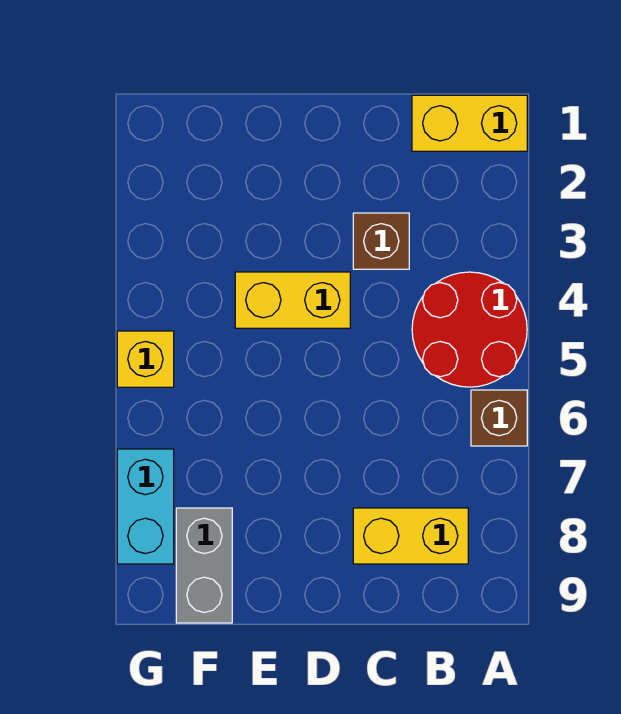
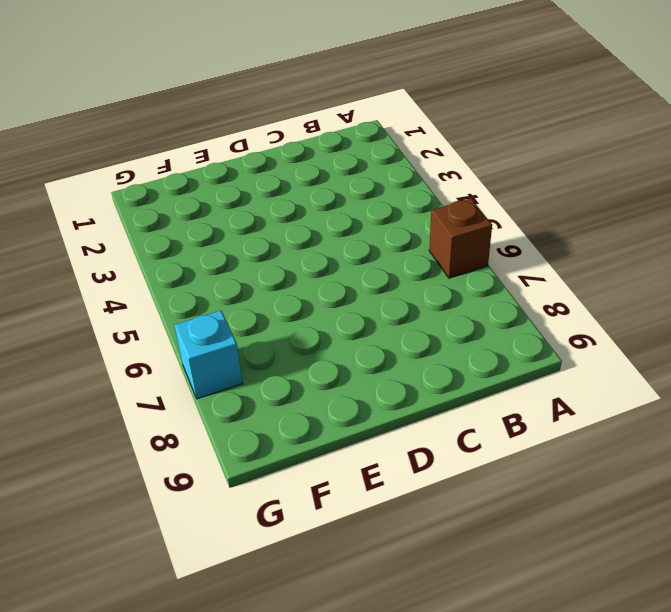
cyan brick G7 level 1 -> cyan brick G7:G8 level 1
none -> yellow brick A1:B1 level 1
none -> red round brick A4:B5 level 1

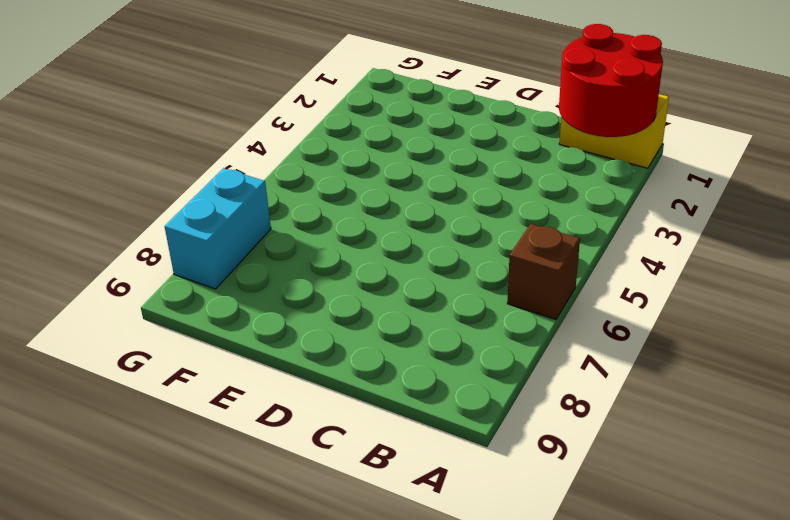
red round brick A1:B2 level 2 -> red round brick A4:B5 level 1
none -> yellow brick B8:C8 level 1
none -> brown brick C3 level 1

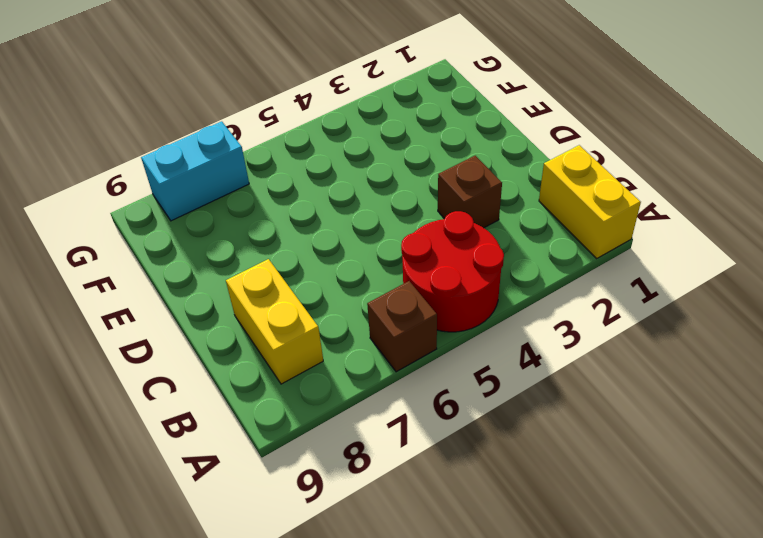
none -> yellow brick D4:E4 level 1
none -> grey brick F8:F9 level 1

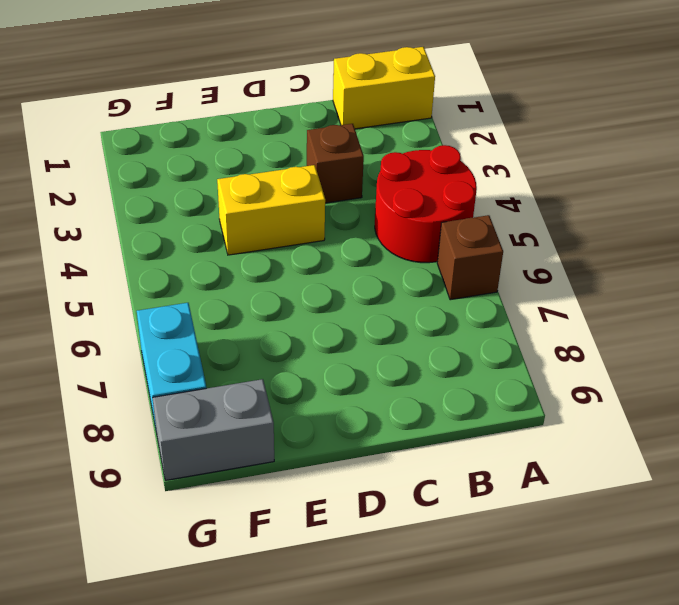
grey brick F9:G9 level 1 -> grey brick F8:F9 level 1
none -> yellow brick B8:C8 level 1
none -> yellow brick G5 level 1

